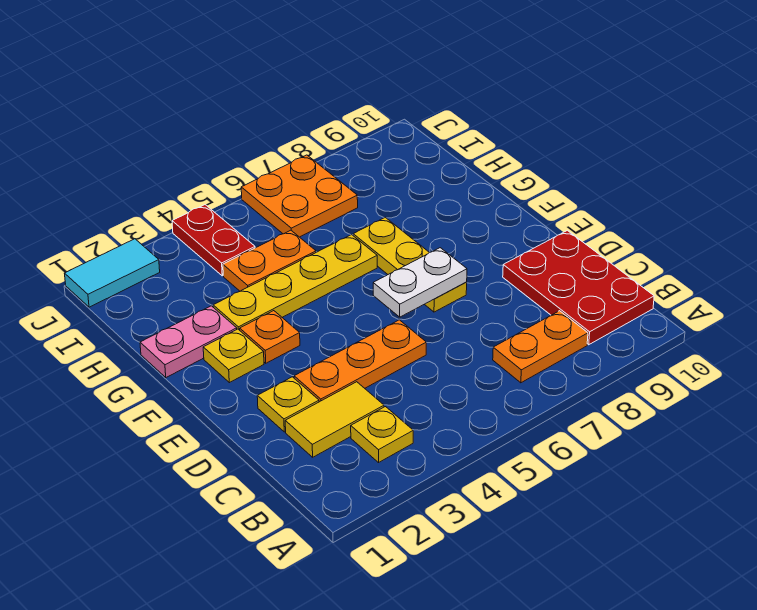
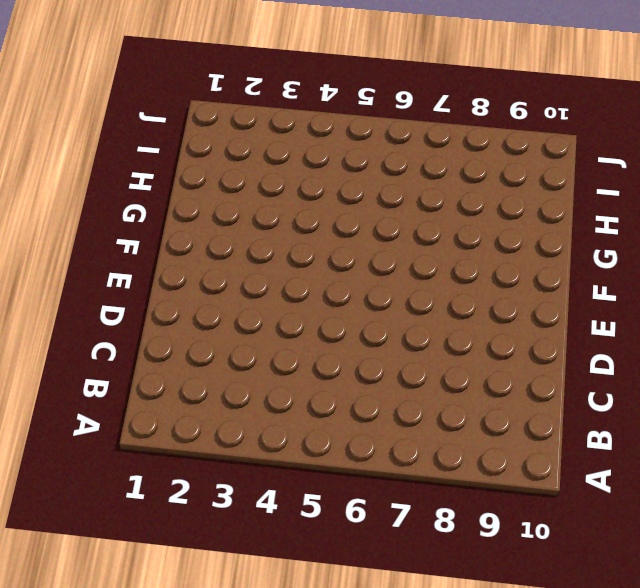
none -> yellow plate B3 level 1
none -> orange plate B7:B8 level 1
none -> red plate B9:D10 level 1

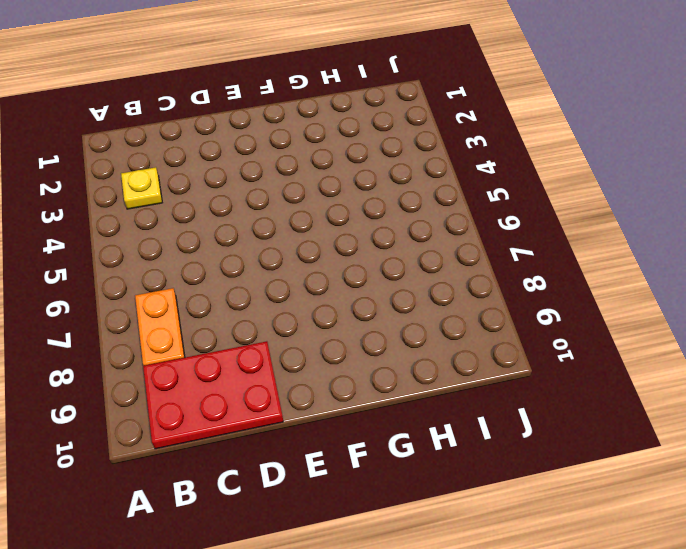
none -> yellow tile C2:C3 level 1
none -> yellow plate D2 level 1
none -> orange plate D3:D5 level 1

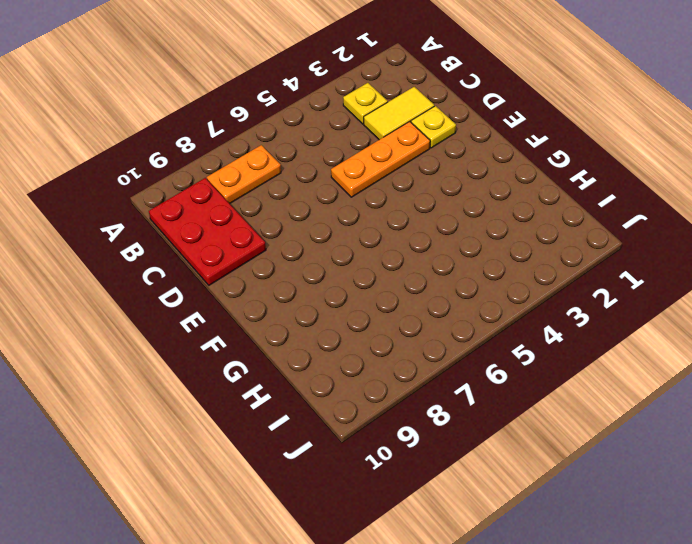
none -> yellow plate E7:G7 level 1
none -> yellow plate F2 level 1
none -> orange plate F3 level 1

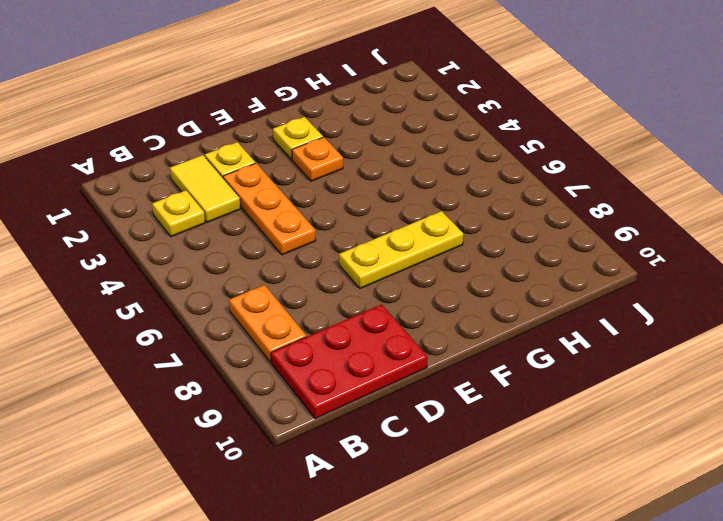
none -> pink plate G1:G2 level 1
none -> yellow plate G3:G6 level 1
none -> orange plate H4:H5 level 1

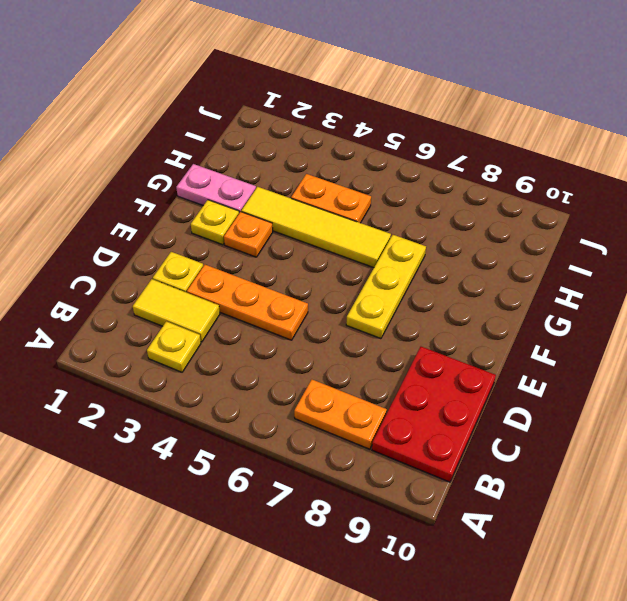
yellow tile G3:G6 level 1 -> yellow plate G3:G6 level 1
none -> red plate I4:J4 level 1
none -> orange plate I6:J7 level 1
none -> cyan tile J1:J2 level 1

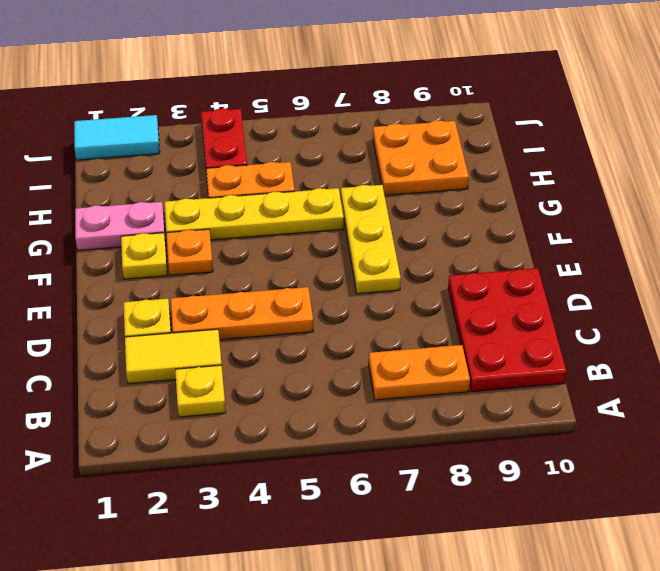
orange plate H8:I9 level 1 -> orange plate I6:J7 level 1
none -> white plate E6:E7 level 2

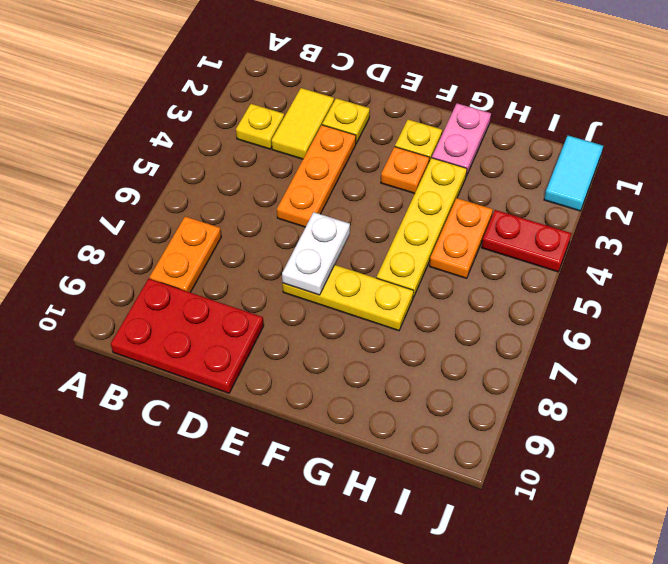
none -> orange plate I6:J7 level 1

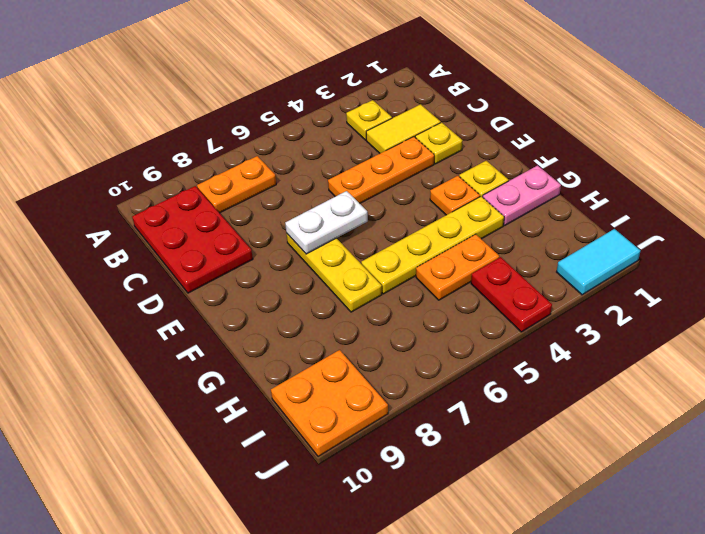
orange plate I9:J10 level 1 -> orange plate I6:J7 level 1

